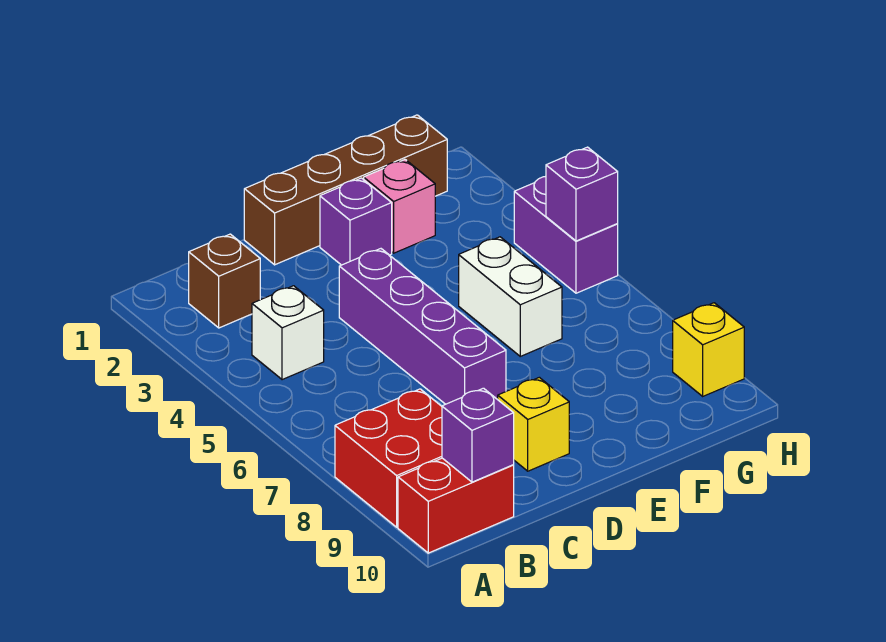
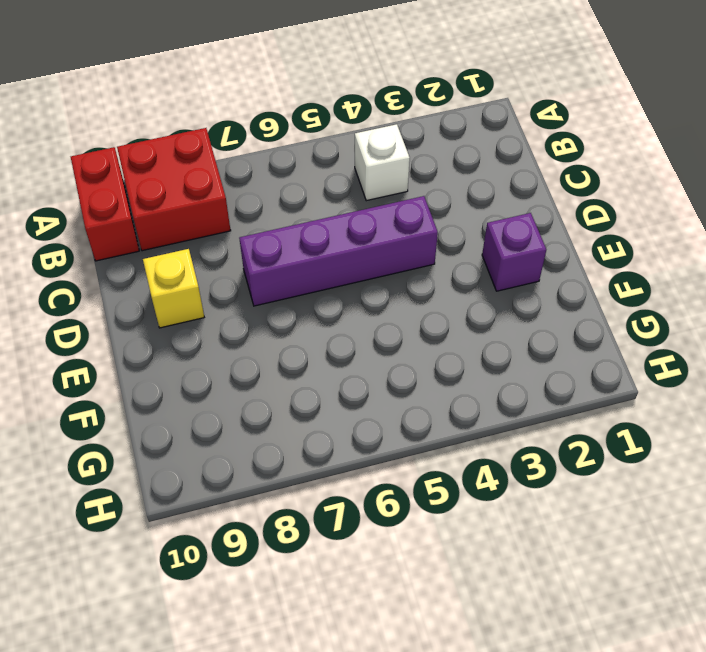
none -> brown brick B2 level 1
none -> brown brick D1:G1 level 1
none -> pink brick F2 level 1

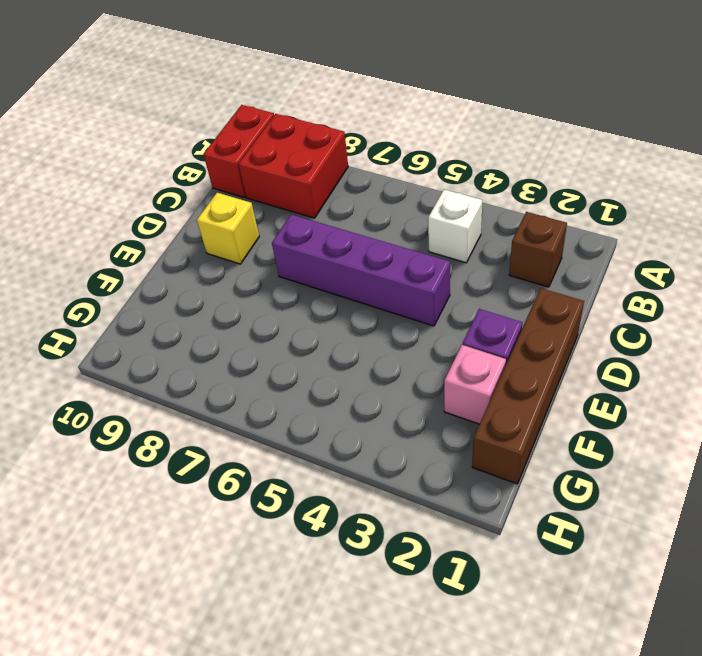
none -> white brick F5:F6 level 1
none -> purple brick H4:H5 level 1
none -> yellow brick H9 level 1

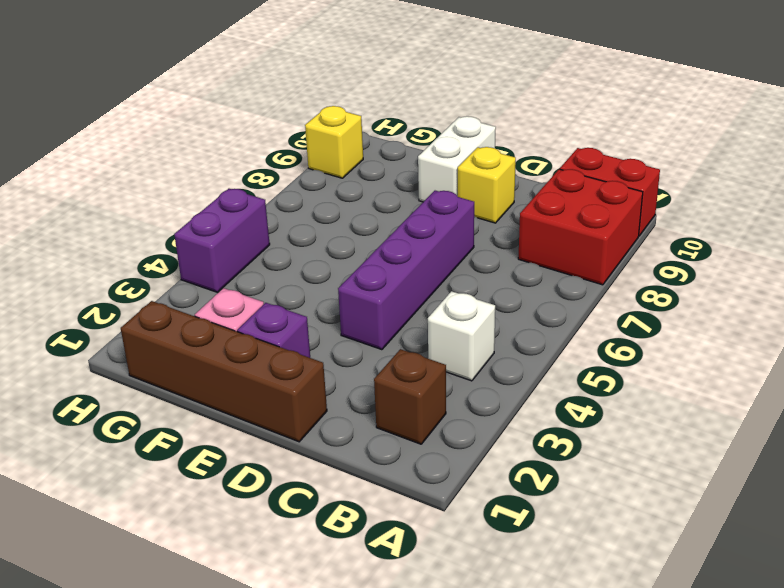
white brick E9:E10 level 1 -> white brick F5:F6 level 1
none -> purple brick B10 level 2
none -> purple brick H5 level 2

